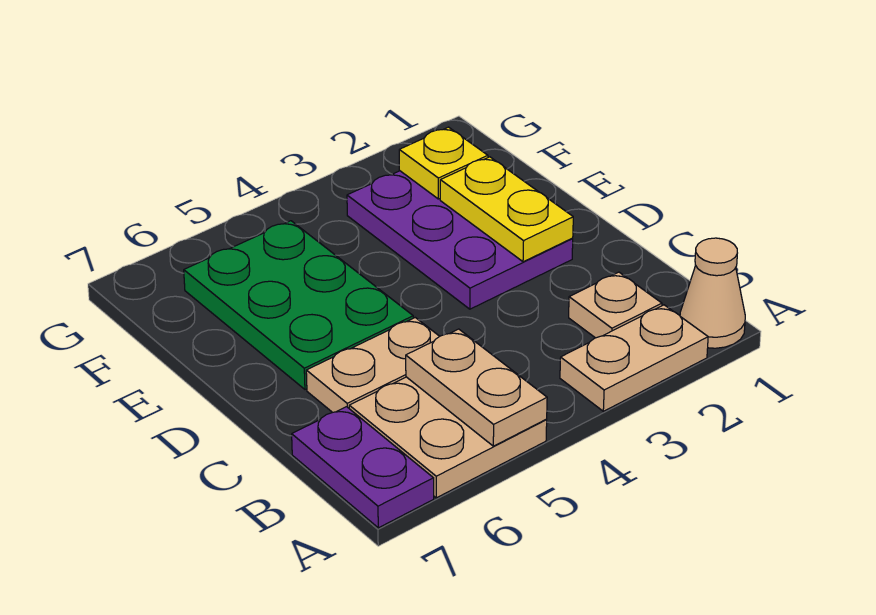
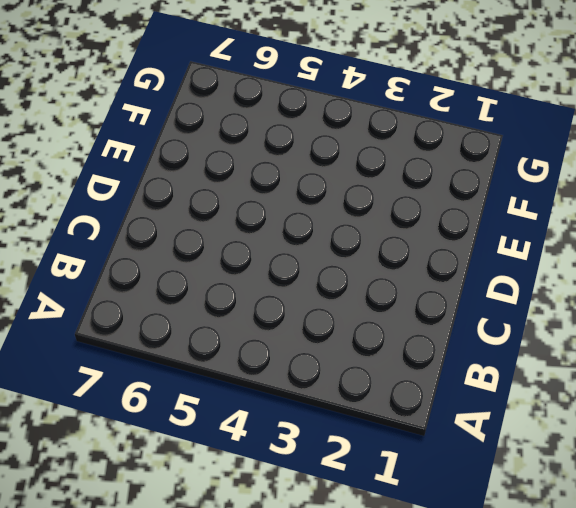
none -> tan cone A1 level 1
none -> tan plate A2:A3 level 1

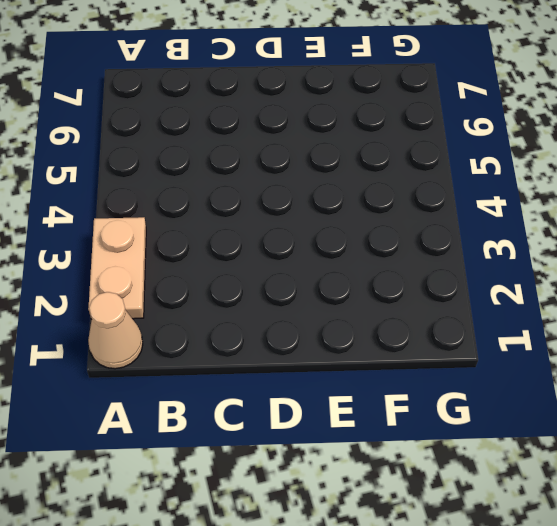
none -> tan plate A5:B6 level 1
none -> purple plate A7:B7 level 1

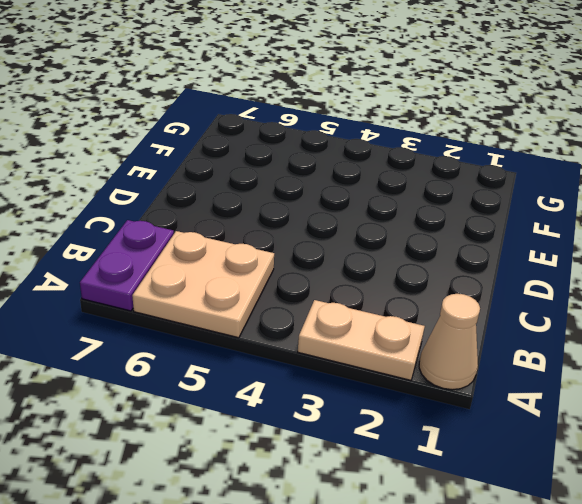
none -> tan plate B2 level 1
none -> tan plate C5:C6 level 1

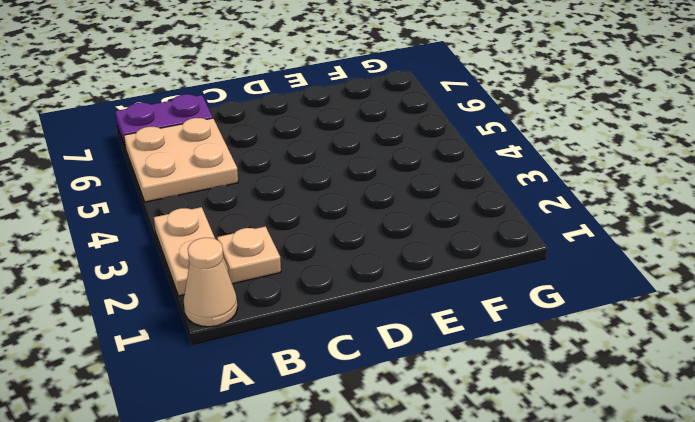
none -> tan plate C5:C6 level 1
none -> purple plate D2:F3 level 1

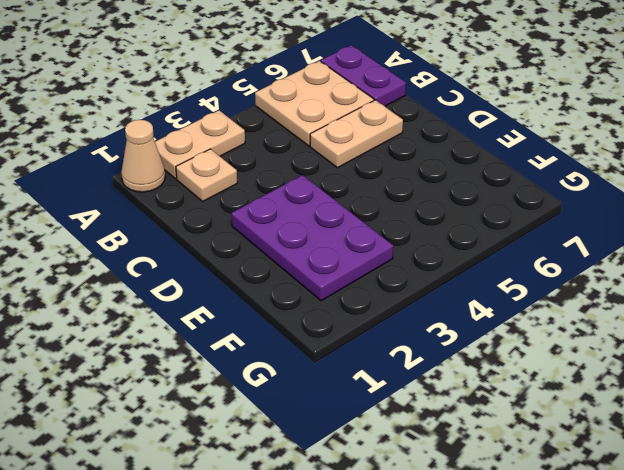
none -> green plate D5:F6 level 1
none -> tan plate A5:B5 level 2

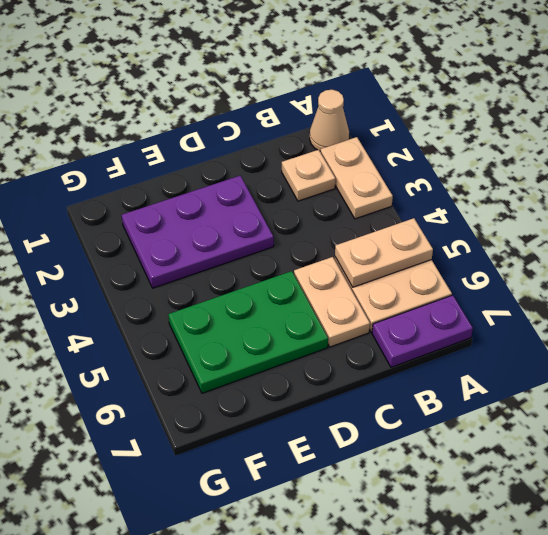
none -> yellow plate D2:E2 level 2
none -> yellow plate F2 level 2

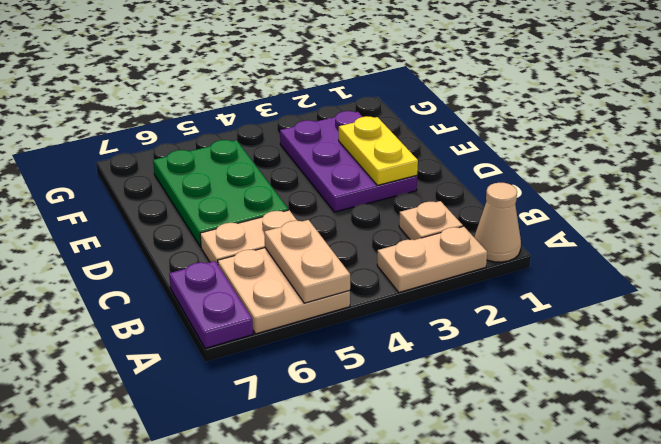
none -> yellow plate F2 level 2

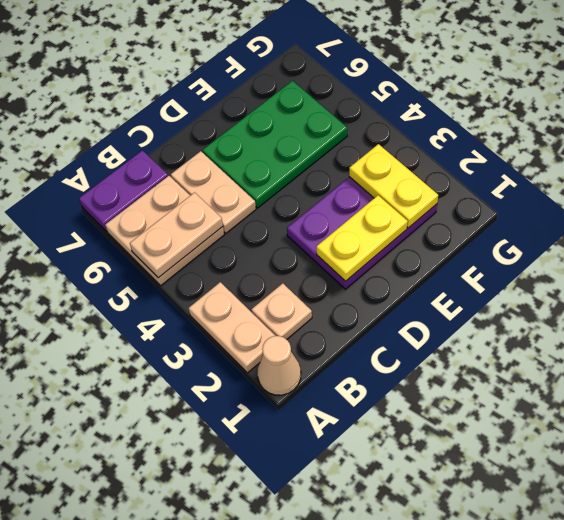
yellow plate F2:F3 level 2 -> yellow plate F2 level 2

